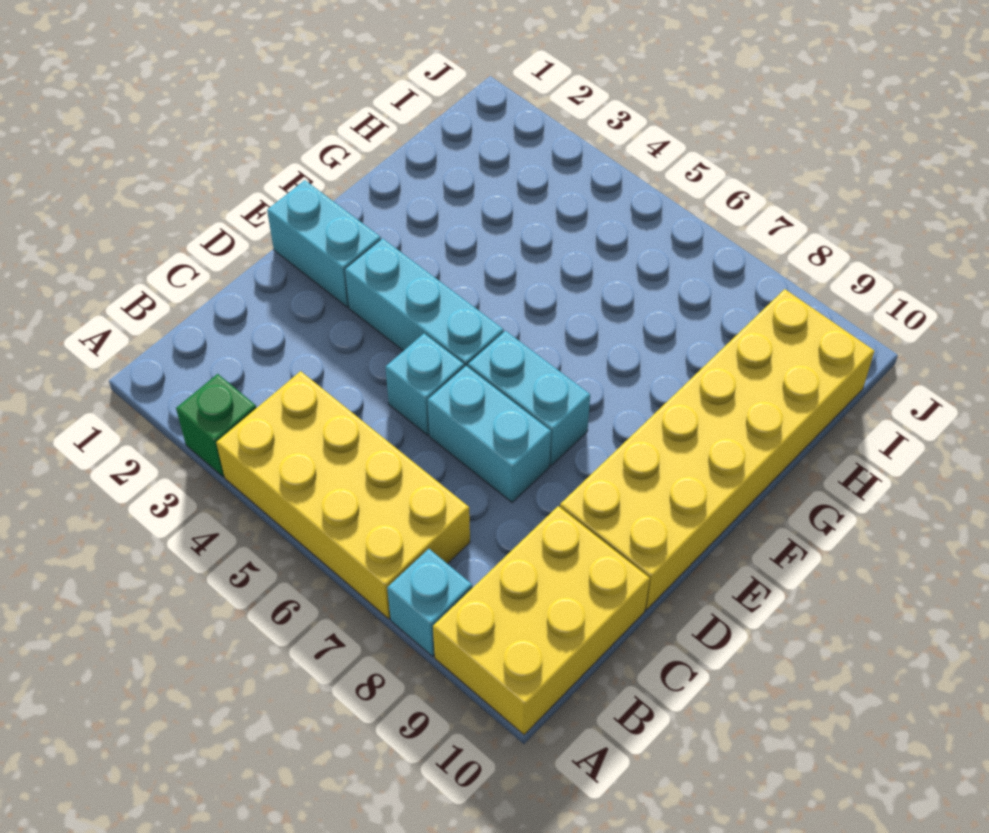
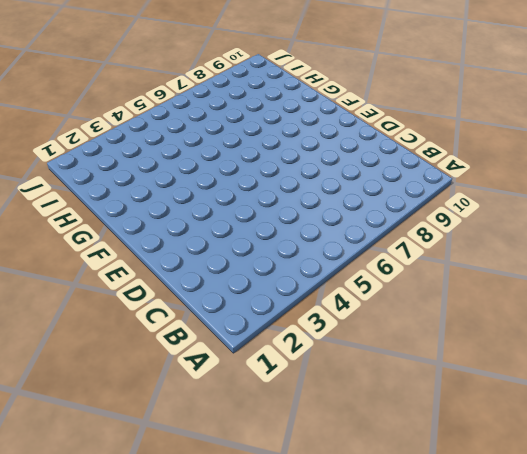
none -> green brick A3 level 1
none -> yellow brick A4:B7 level 1

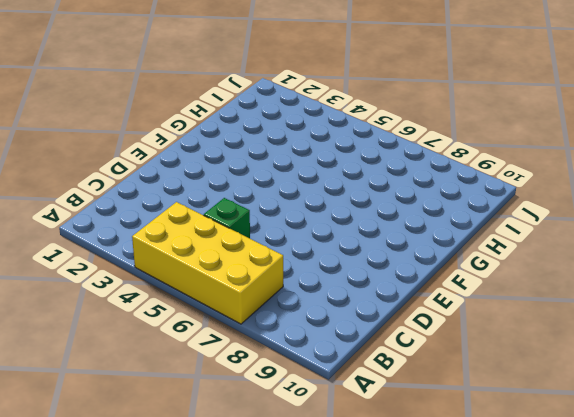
green brick C5 level 1 -> green brick A3 level 1
none -> cyan brick A8 level 1
none -> yellow brick A9:C10 level 1

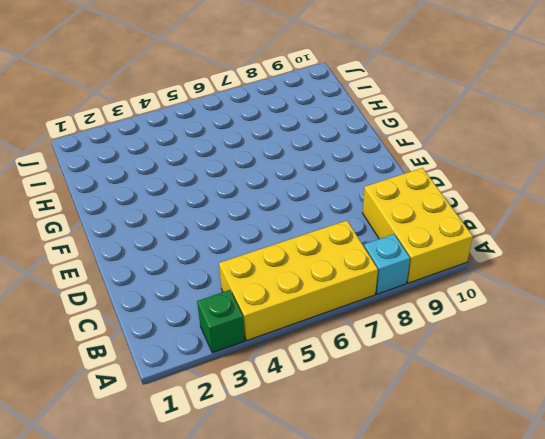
none -> cyan brick D5 level 1
none -> cyan brick D6:D7 level 1

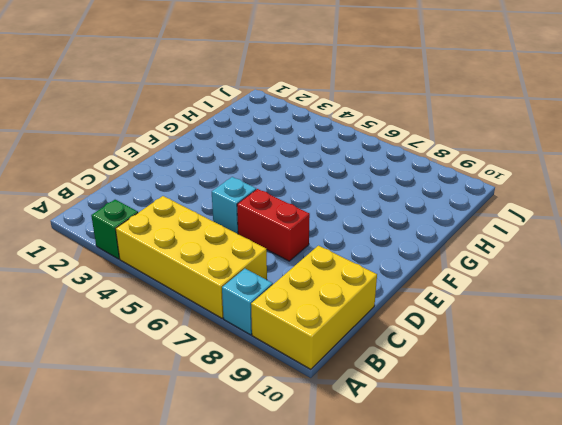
red brick D6:D7 level 1 -> cyan brick D6:D7 level 1
none -> yellow brick D9:I10 level 1
none -> cyan brick E1:E2 level 1

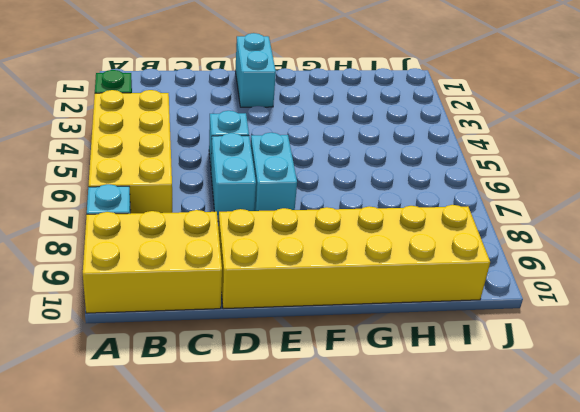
none -> cyan brick E3:E5 level 1

